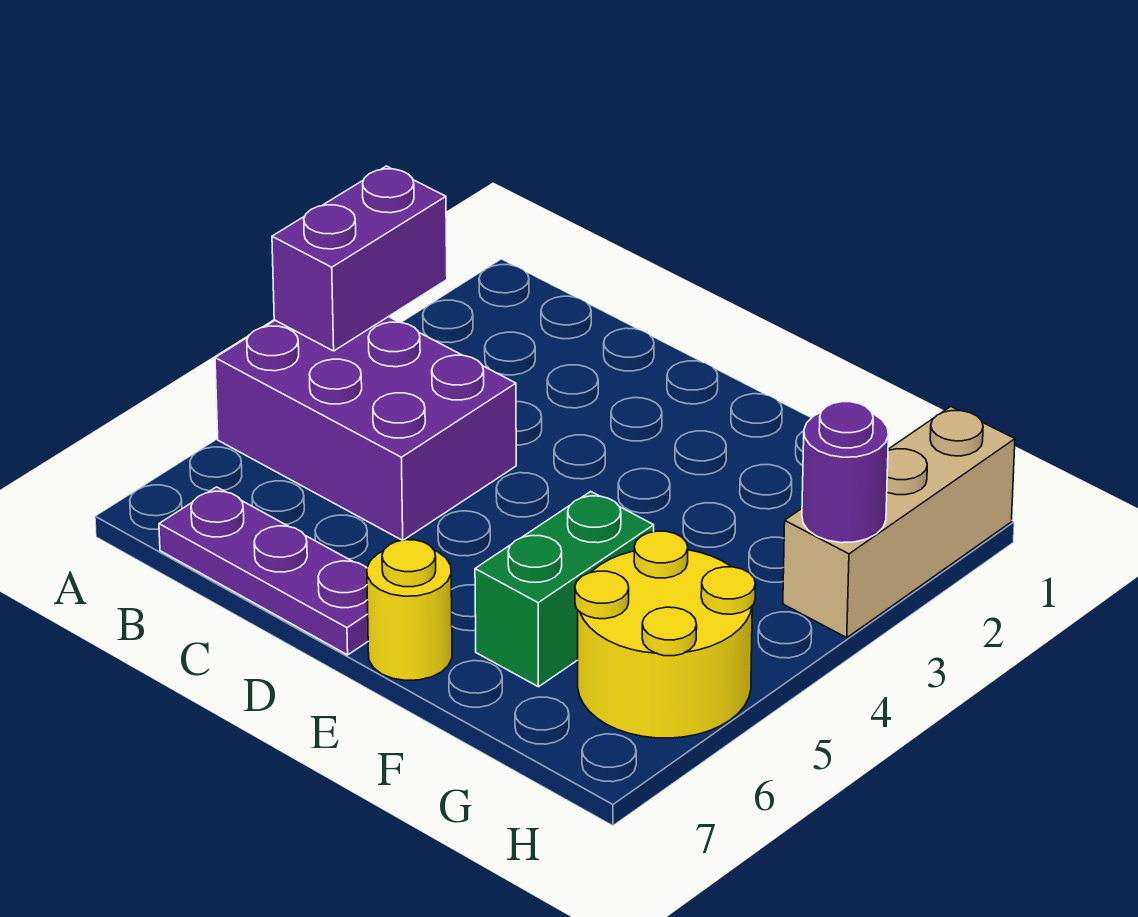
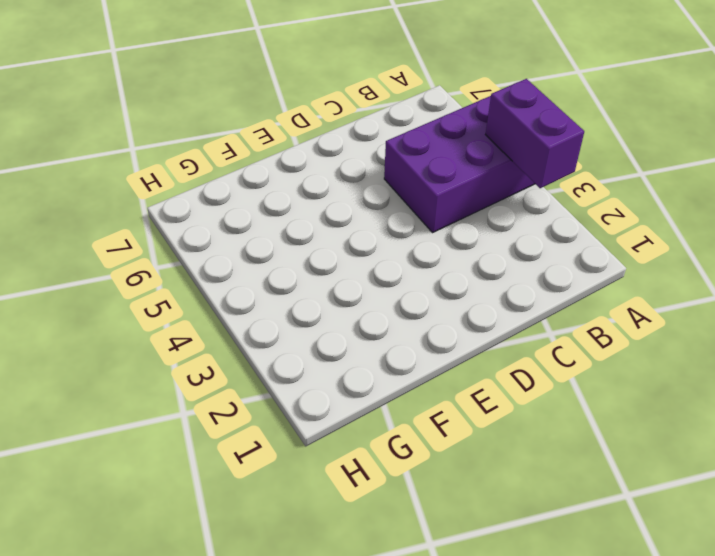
none -> purple plate B7:D7 level 1
none -> yellow round brick E7 level 1

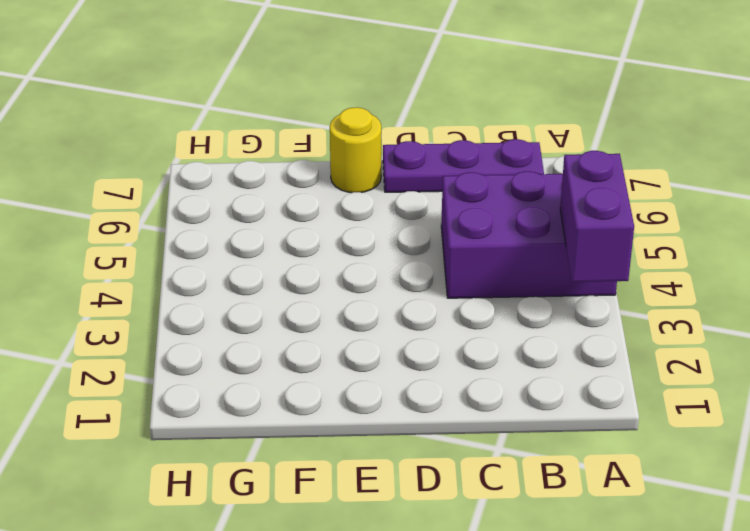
none -> green brick F5:F6 level 1
none -> yellow round brick G5:H6 level 1

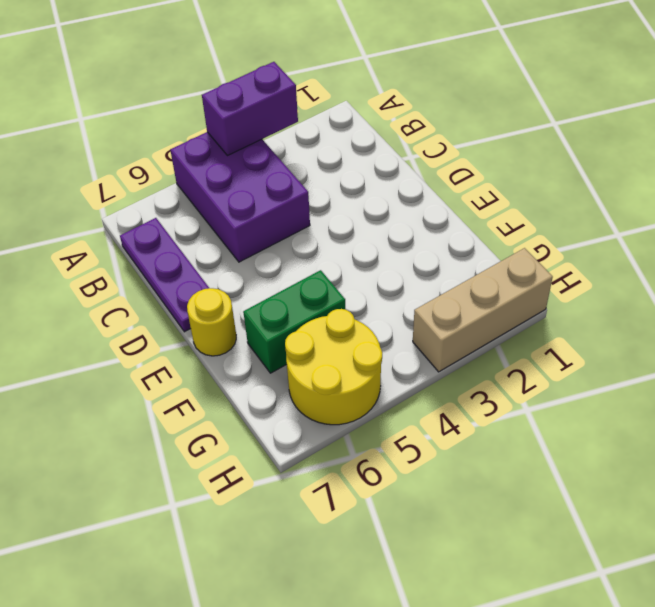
none -> purple round brick H3 level 2

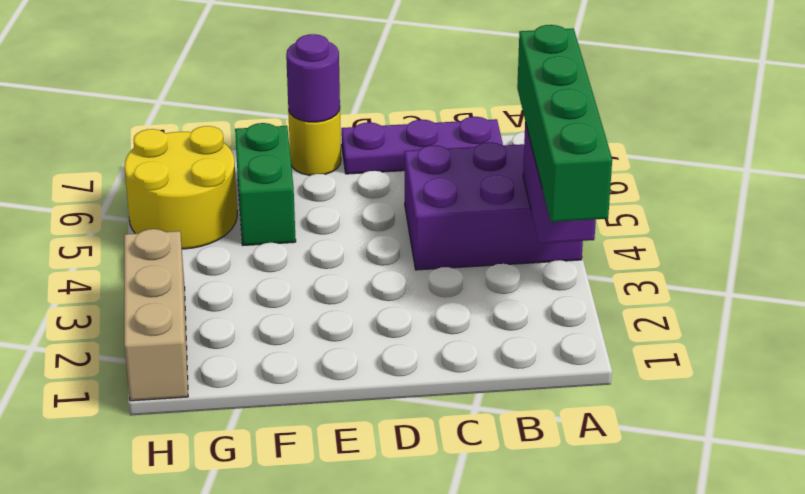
green brick A2:A5 level 3 -> none
purple round brick E7 level 2 -> purple round brick H3 level 2

